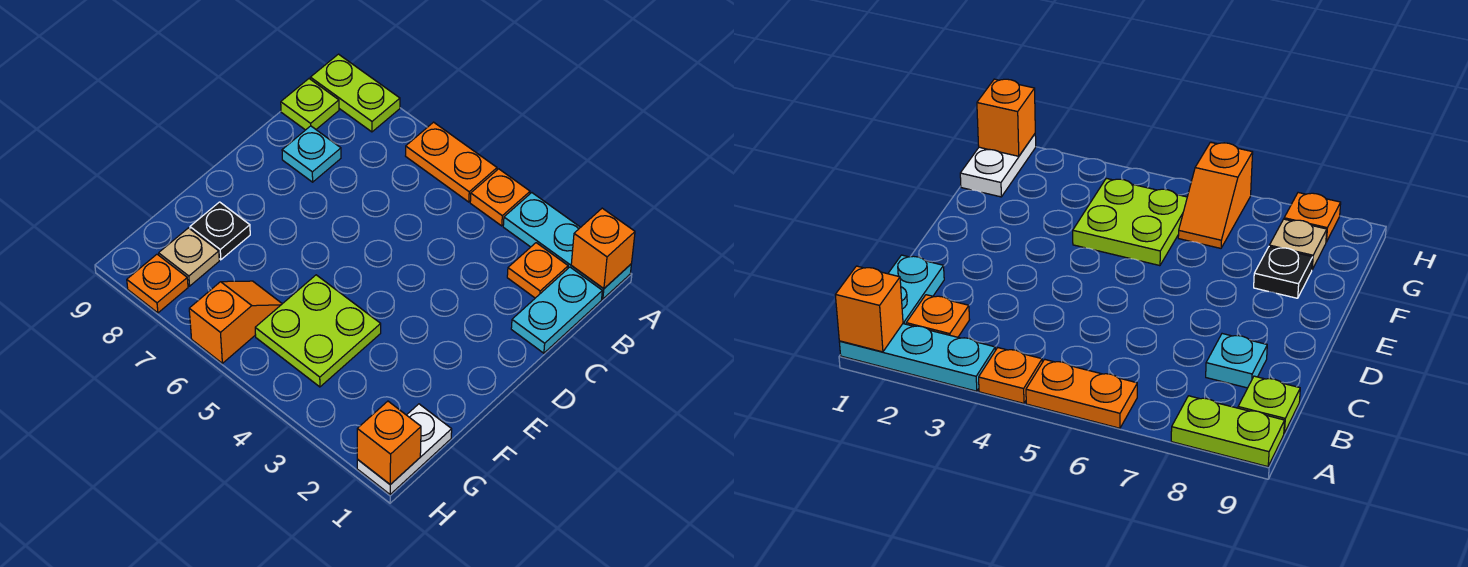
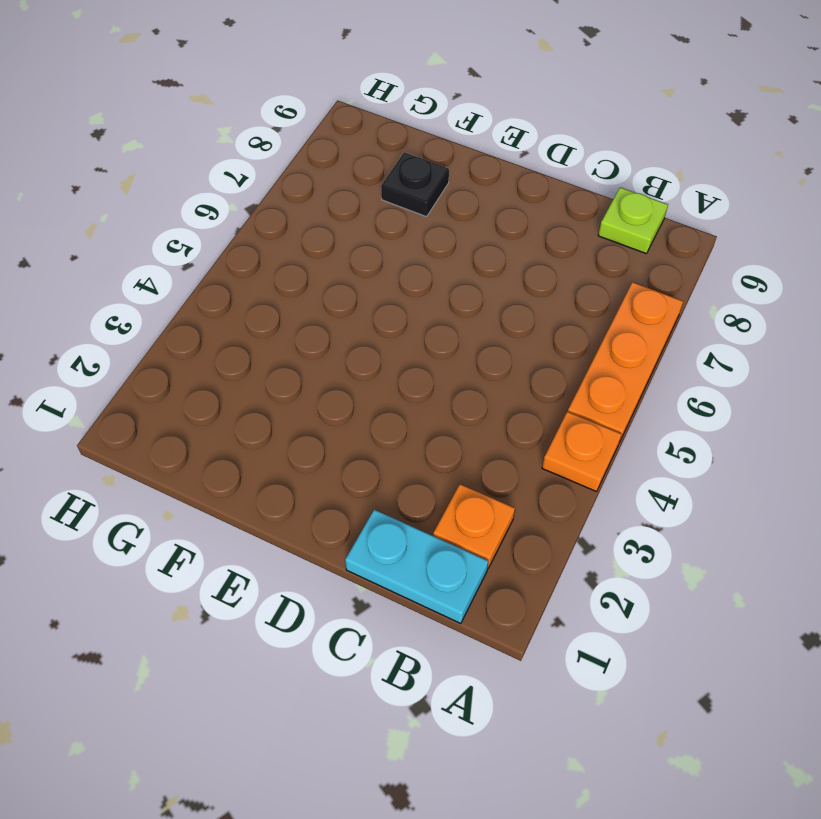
orange plate A5:A7 level 1 -> orange plate A5:A6 level 1
none -> cyan plate A1:A3 level 1
none -> lime plate A8:A9 level 1
none -> cyan plate C8 level 1

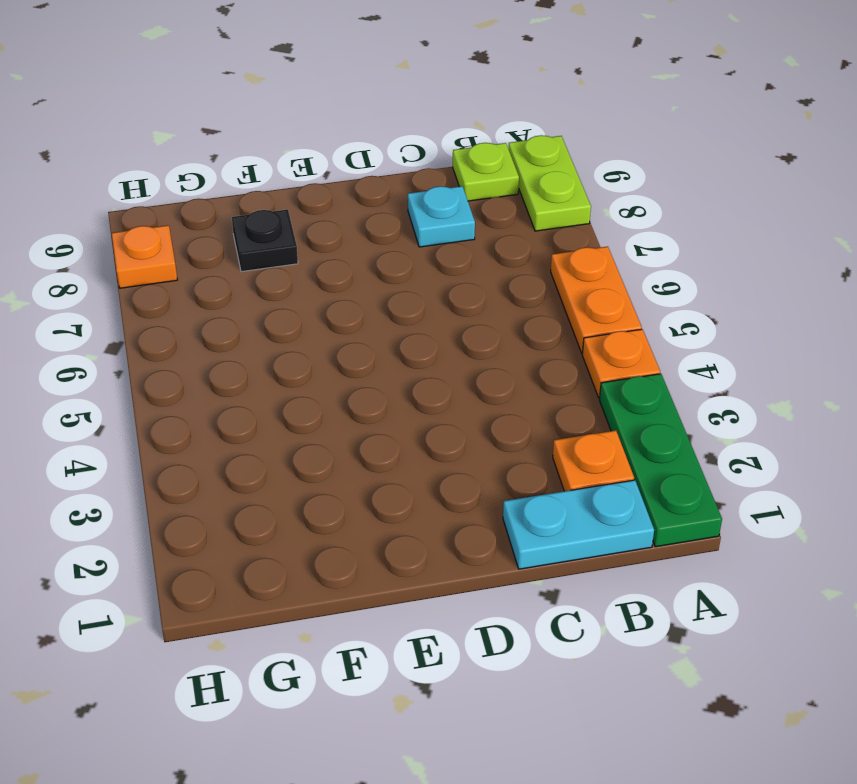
green plate A1:A3 level 1 -> cyan plate A1:A3 level 1
none -> lime plate F4:G5 level 1
none -> white plate G1:H1 level 1
none -> orange slope G6:H6 level 1 top H

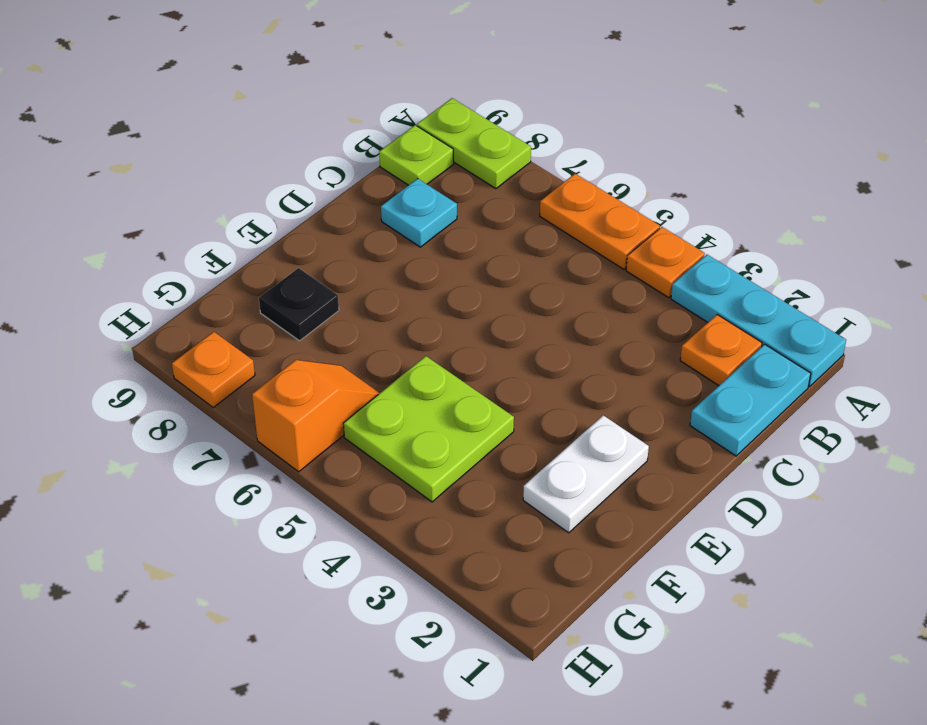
white plate E2:F2 level 1 -> white plate G1:H1 level 1
none -> tan plate G8 level 1
none -> orange brick A1 level 2
none -> orange brick H1 level 2

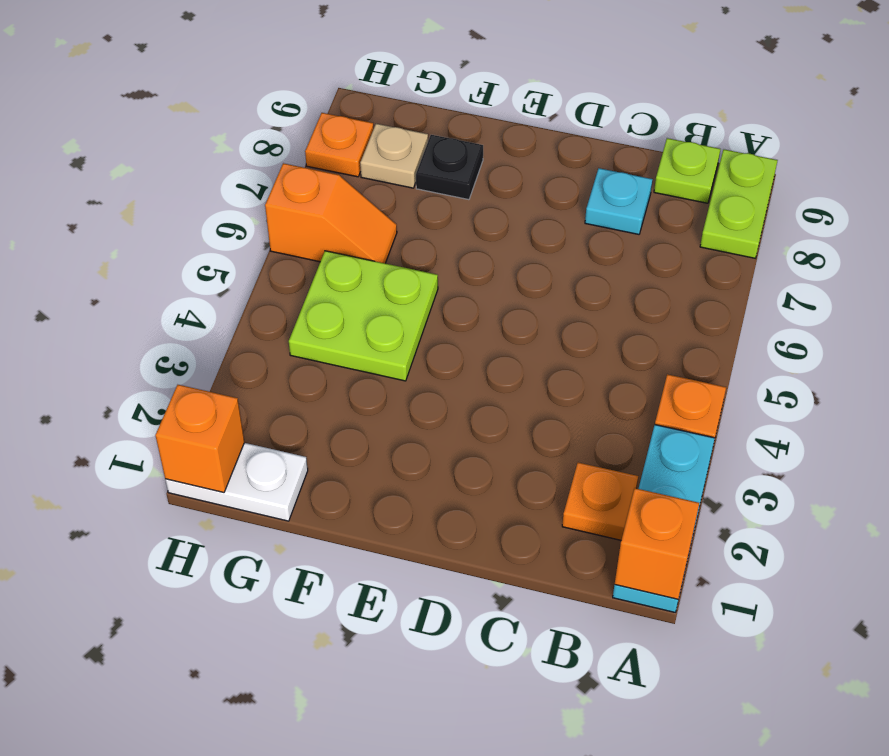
none -> orange plate A5:A6 level 1
none -> cyan plate B1:C1 level 1

